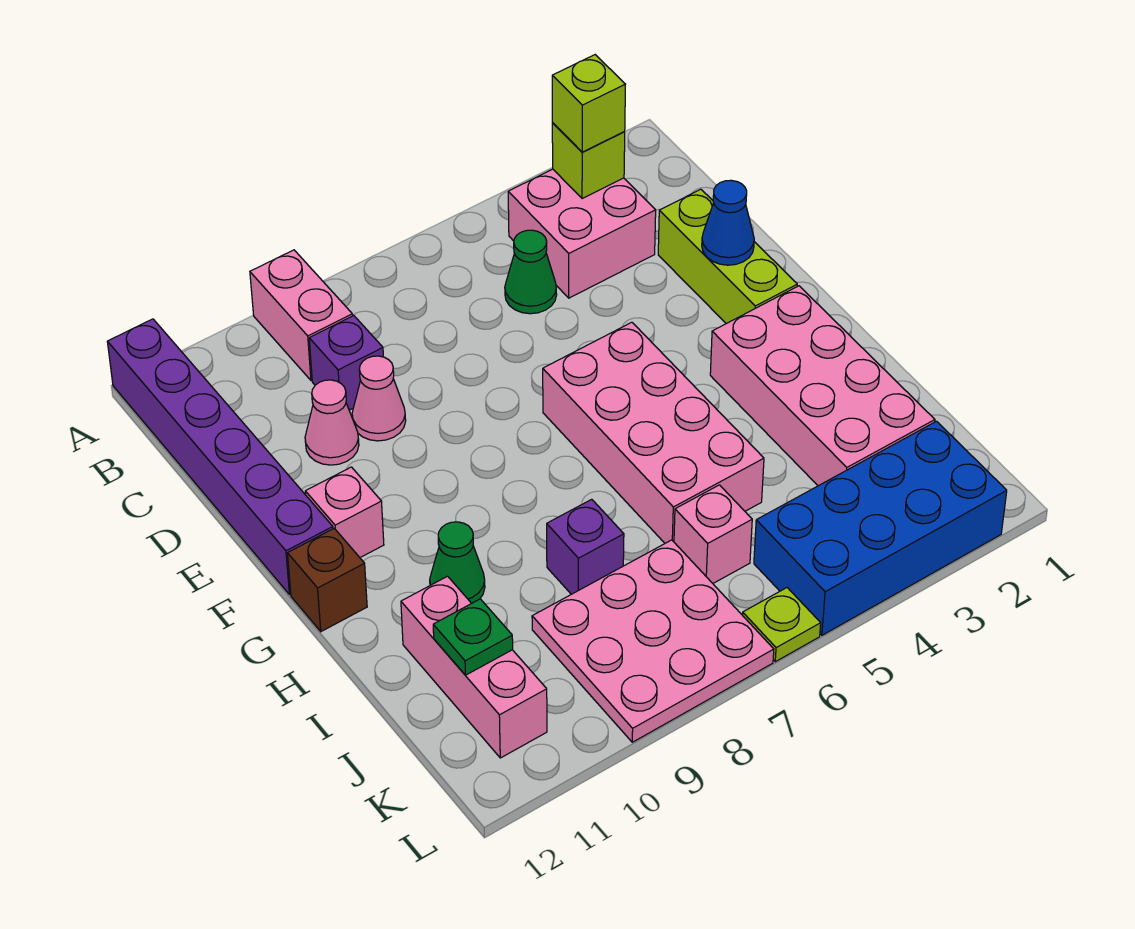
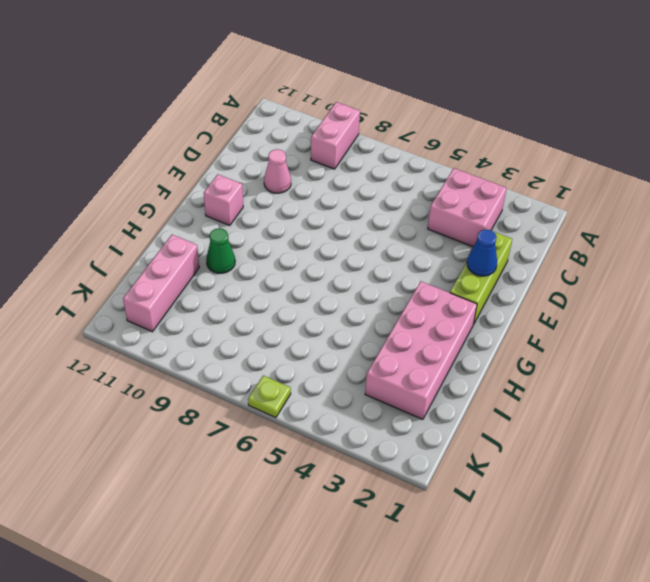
none -> purple brick A12:F12 level 1
none -> green cone C5 level 1
none -> purple brick C9 level 1

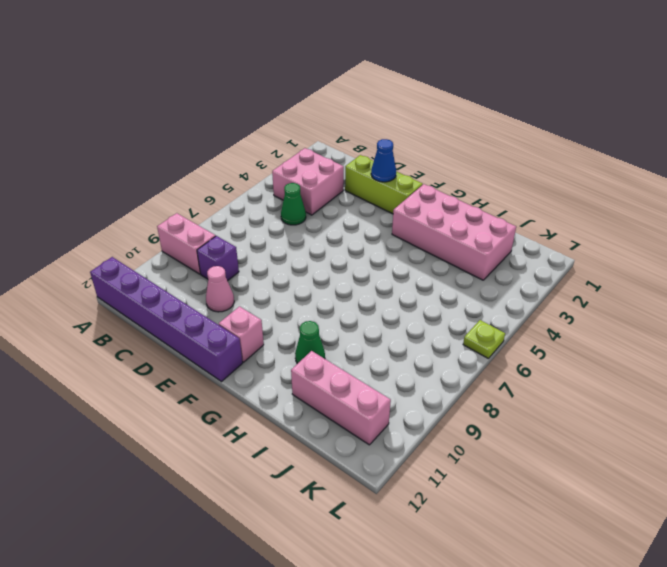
none -> pink cone D9 level 1
none -> pink brick F5:I6 level 1
none -> brown brick G12 level 1

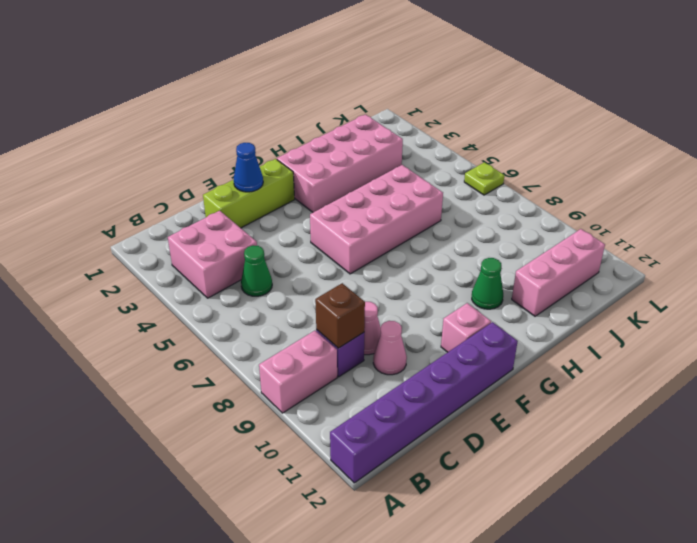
brown brick C9 level 2 -> brown brick G12 level 1
none -> purple brick I8 level 1
none -> pink brick J6 level 1
none -> pink plate J7:L9 level 1

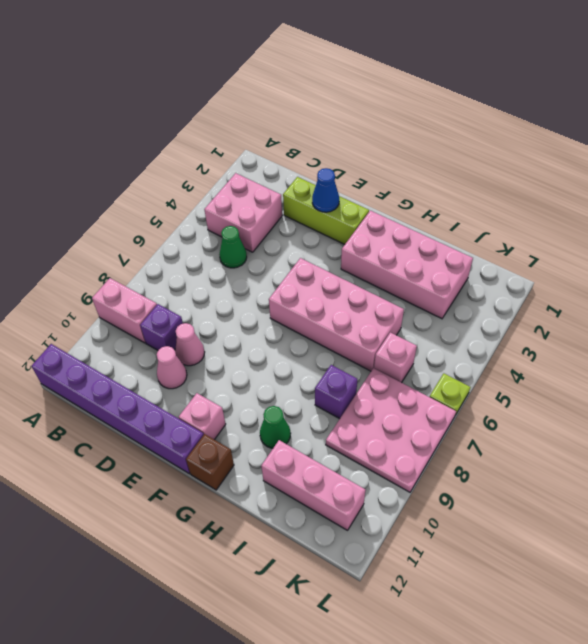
none -> blue brick K2:L5 level 1
none -> lime brick B3 level 2
none -> green plate J11 level 2

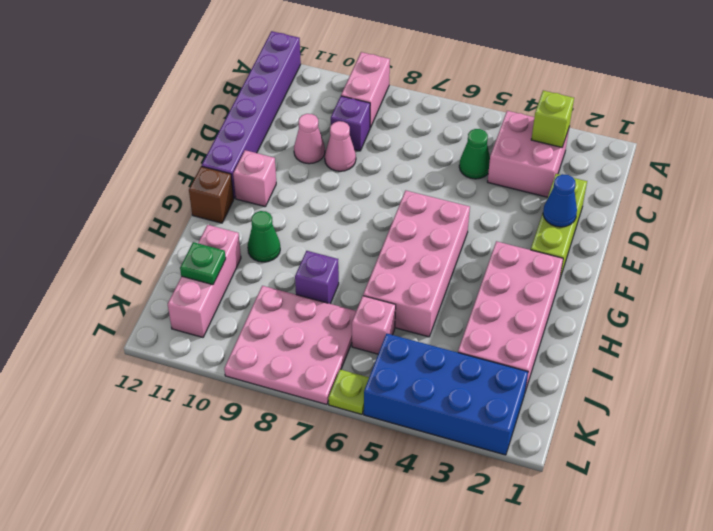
none -> lime brick B3 level 3

